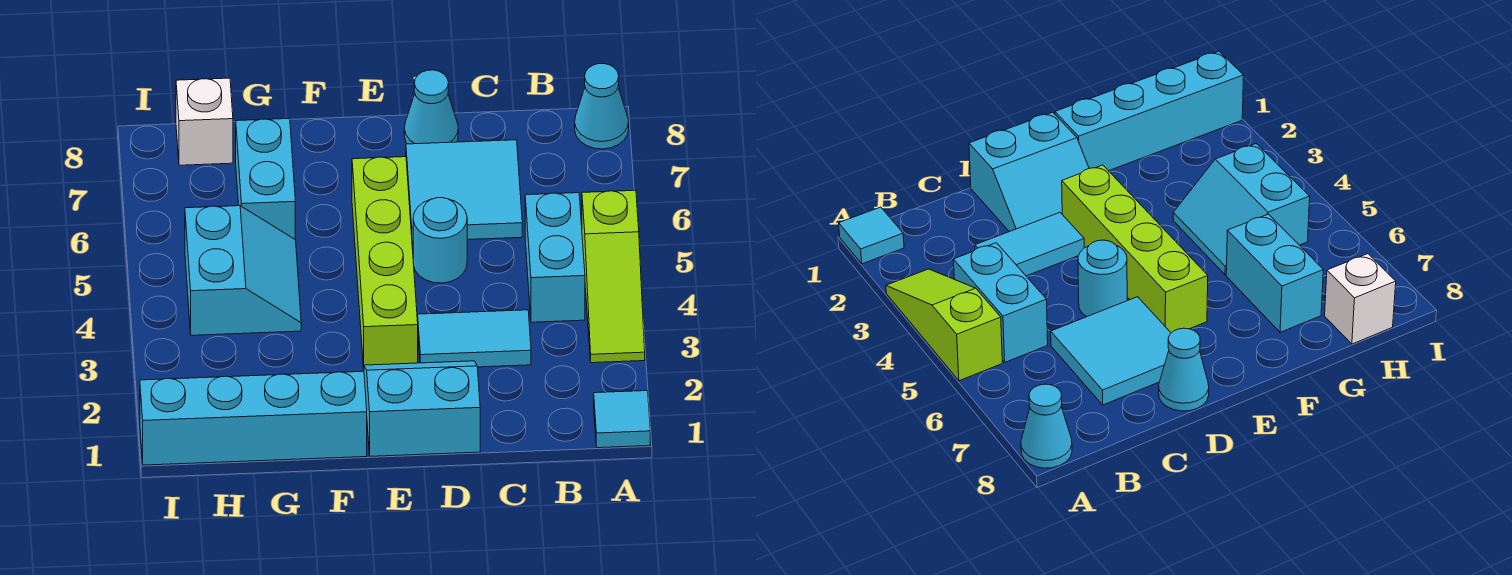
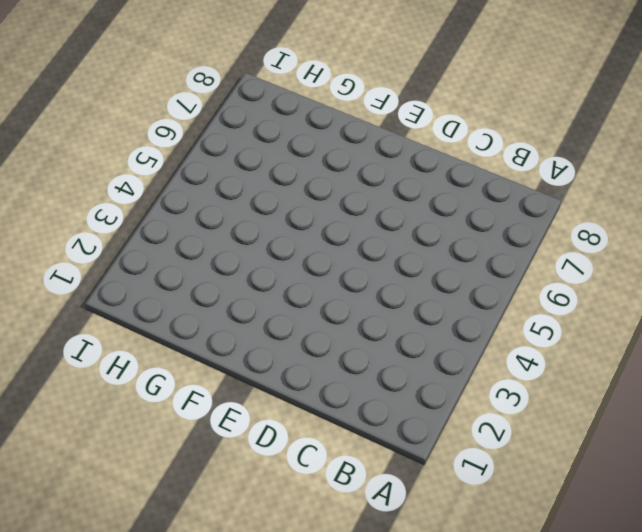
none -> cyan tile A1 level 1
none -> lime slope A3:A5 level 1 top 5
none -> cyan cone A8 level 1

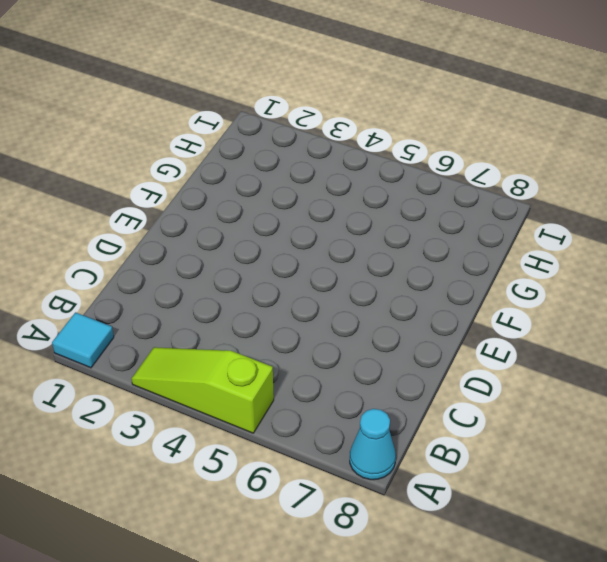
none -> cyan brick B4:B5 level 1
none -> cyan tile C3:D3 level 1
none -> cyan tile C6:D7 level 1

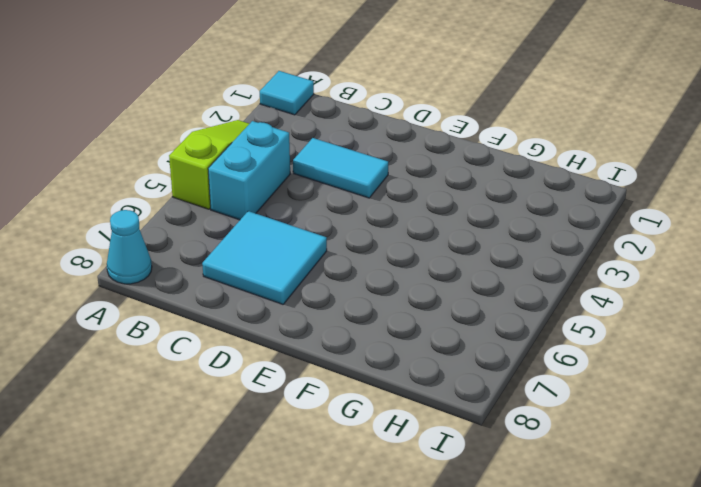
none -> cyan slope D1:E2 level 1 top 1
none -> cyan round brick D5 level 1
none -> cyan cone D8 level 1

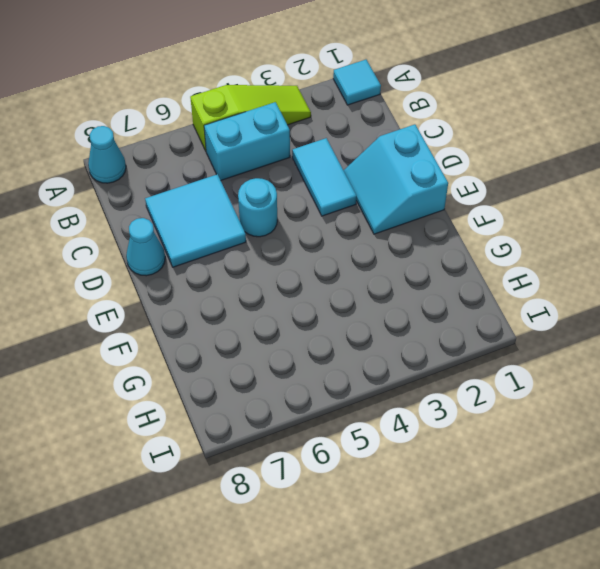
none -> lime brick E3:E6 level 1
none -> cyan brick F1:I1 level 1
none -> cyan slope G4:H5 level 1 top H

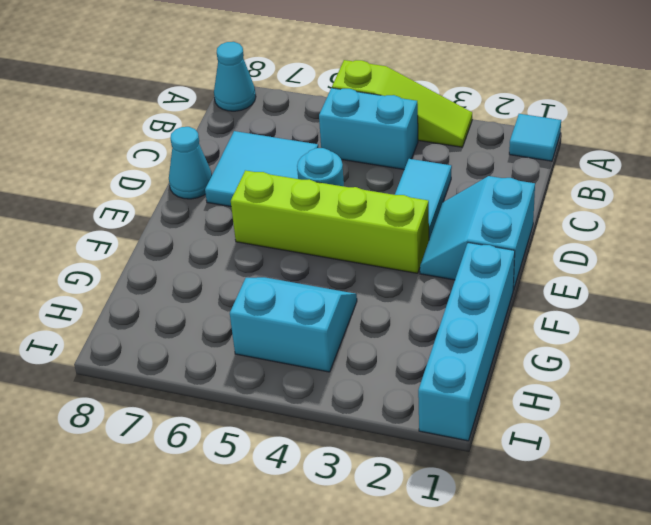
none -> cyan brick G6:G7 level 1
none -> white brick H8 level 1

